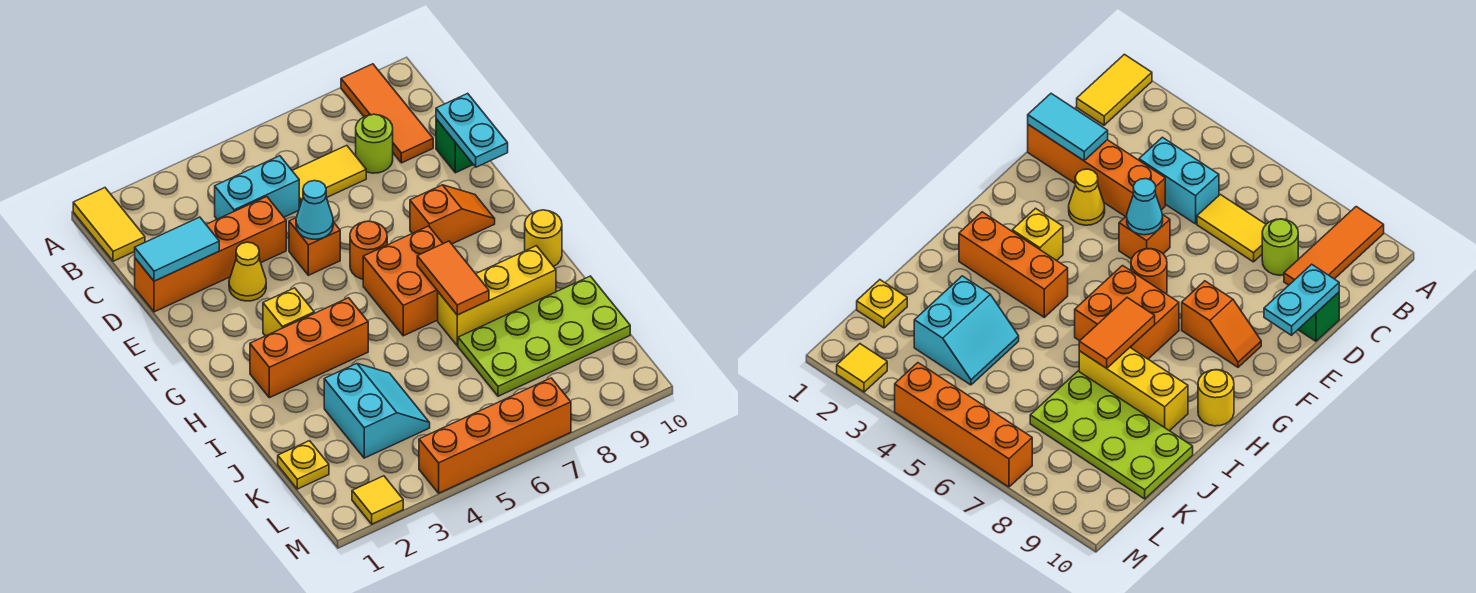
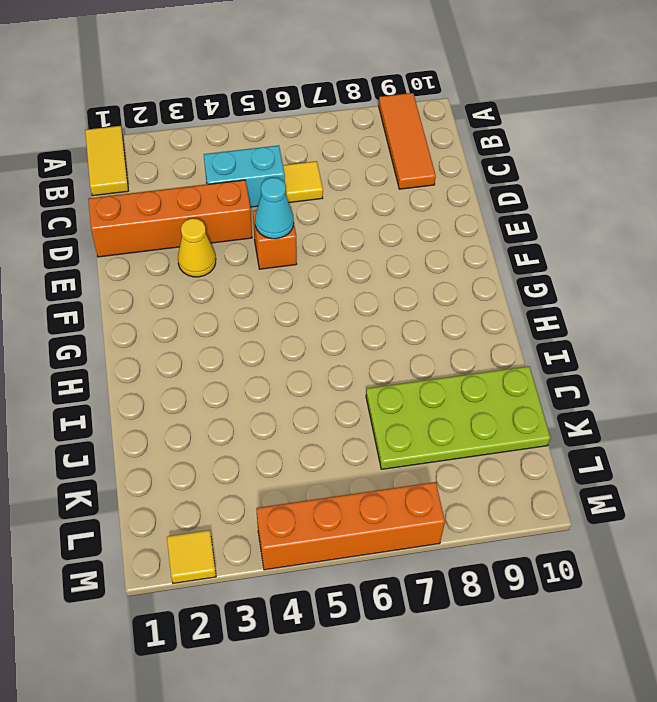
yellow tile C6 level 1 -> yellow tile C6:C7 level 1
none -> lime round brick C8 level 1
none -> green brick D10 level 1
none -> orange round brick F6 level 1

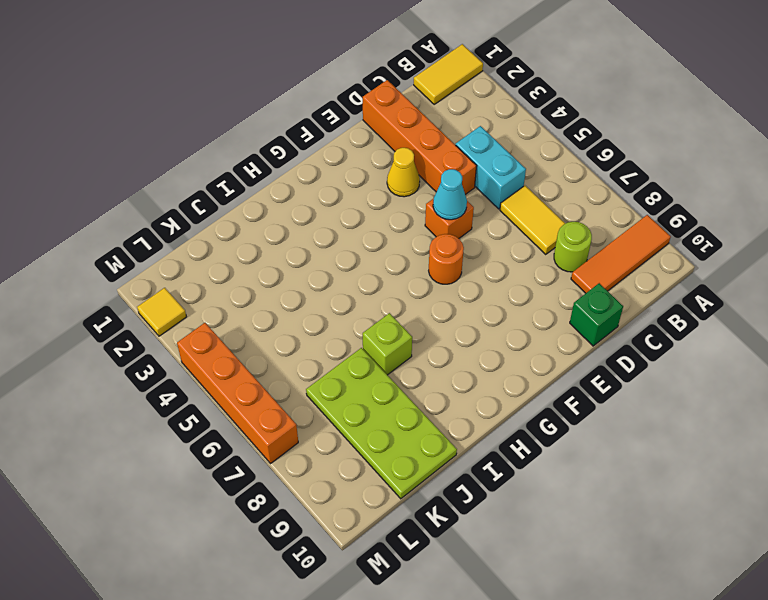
lime brick I7 level 1 -> yellow brick I7:I9 level 1
none -> orange slope F8:F9 level 1 top 8
none -> yellow brick G3 level 1
none -> orange brick G6:H7 level 1

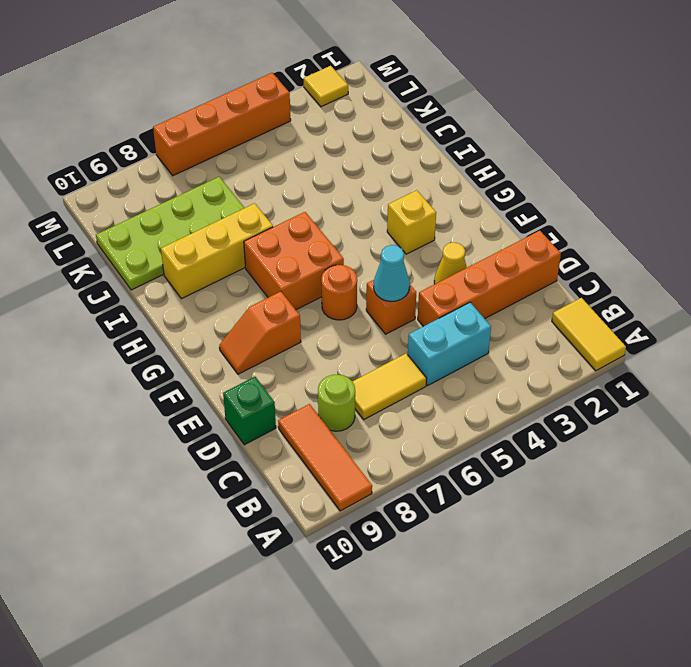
none -> orange brick H2:H4 level 1
none -> yellow round brick H10 level 1
none -> cyan slope J3:K4 level 1 top 3

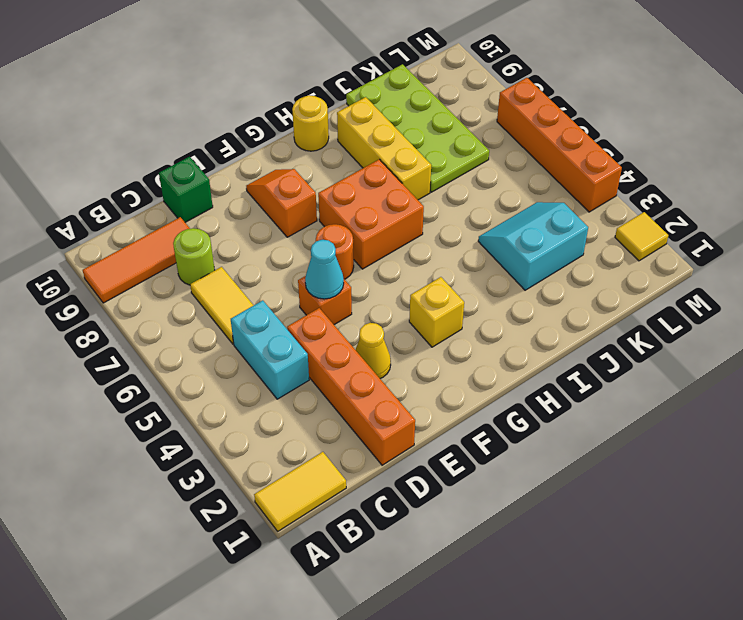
none -> orange brick H2:H4 level 1
none -> yellow plate K1 level 1
none -> cyan tile D1:D2 level 2

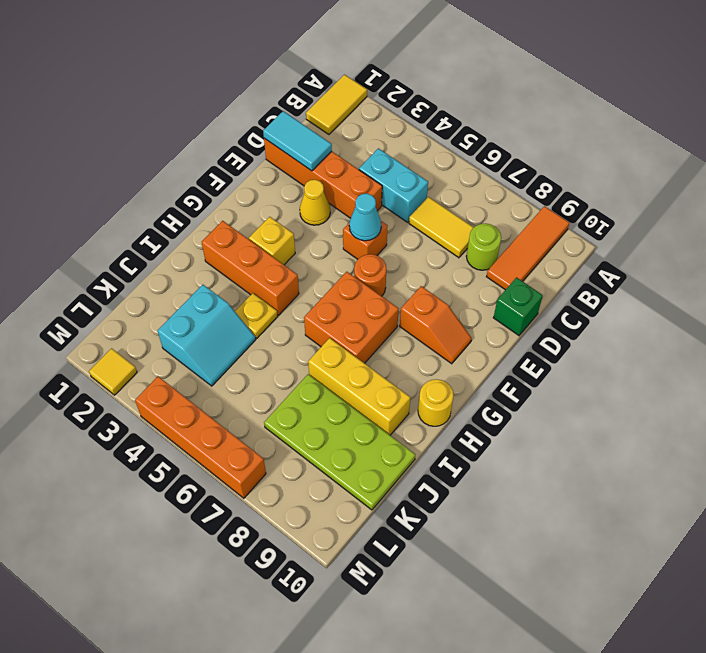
yellow plate I4 level 1 -> yellow plate K1 level 1
none -> cyan plate D10:E10 level 2
none -> orange tile H7:I7 level 2

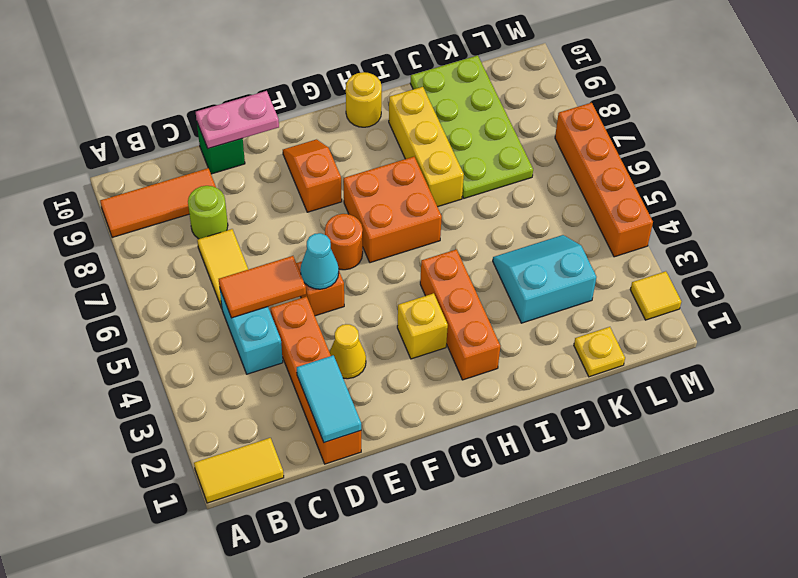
orange tile C5:D5 level 2 -> orange tile H7:I7 level 2
pink plate D10:E10 level 2 -> cyan plate D10:E10 level 2

